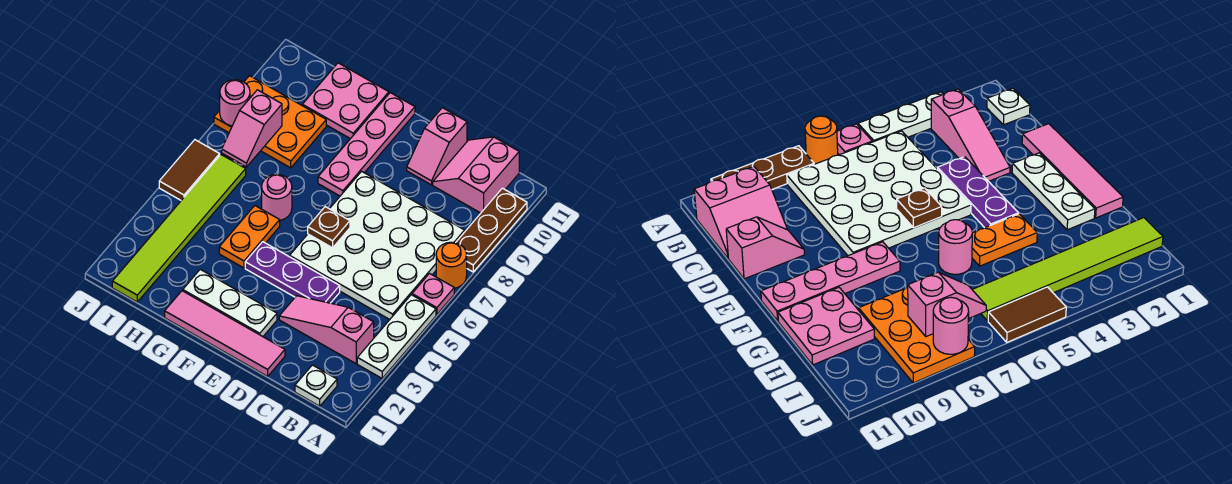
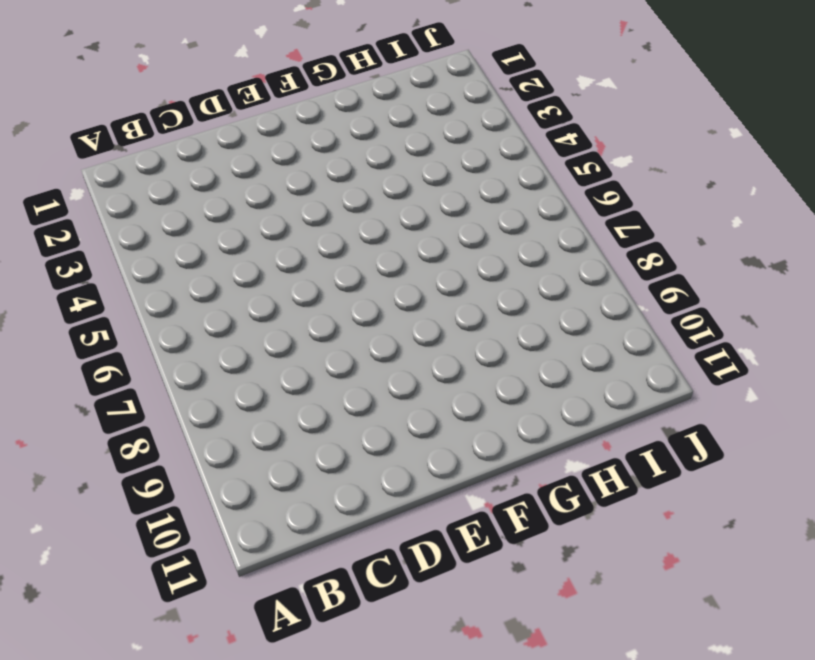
none -> white plate A3:A5 level 1
none -> pink plate A6 level 1
none -> orange round brick A7 level 1

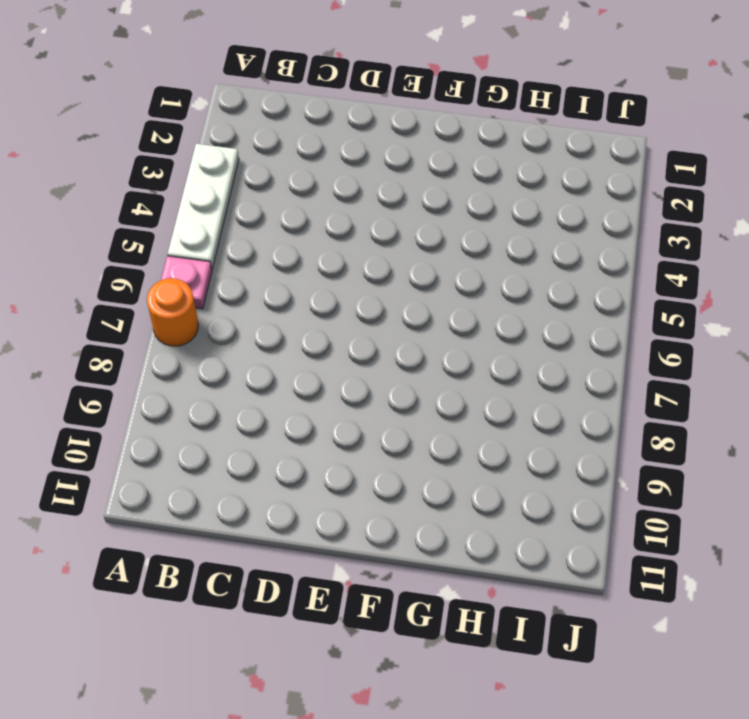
none -> brown plate A8:A10 level 1
none -> white plate B1 level 1
none -> pink slope B3:D3 level 1 top B

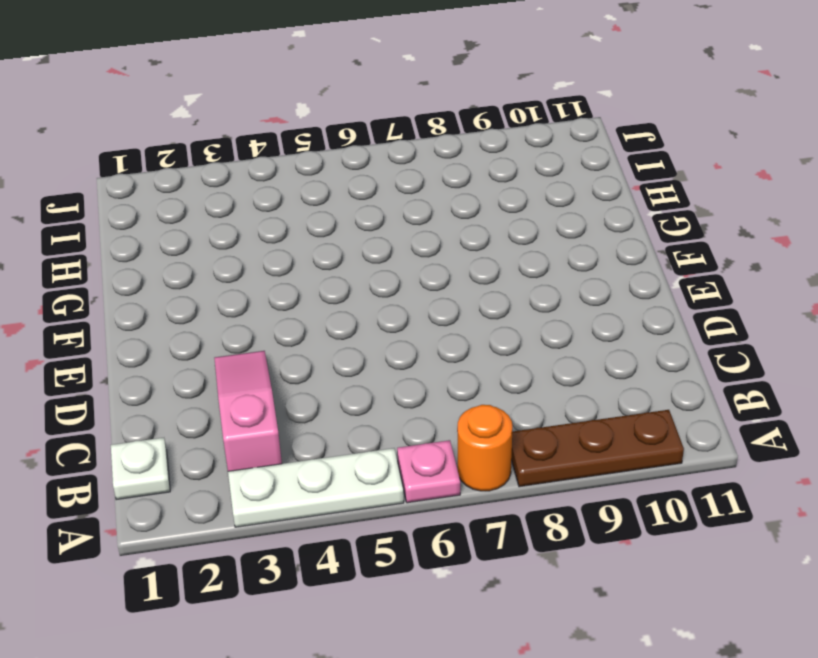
none -> white plate B5:E8 level 1
none -> pink slope B10:C11 level 1 top B
none -> pink tile D1:G1 level 1

